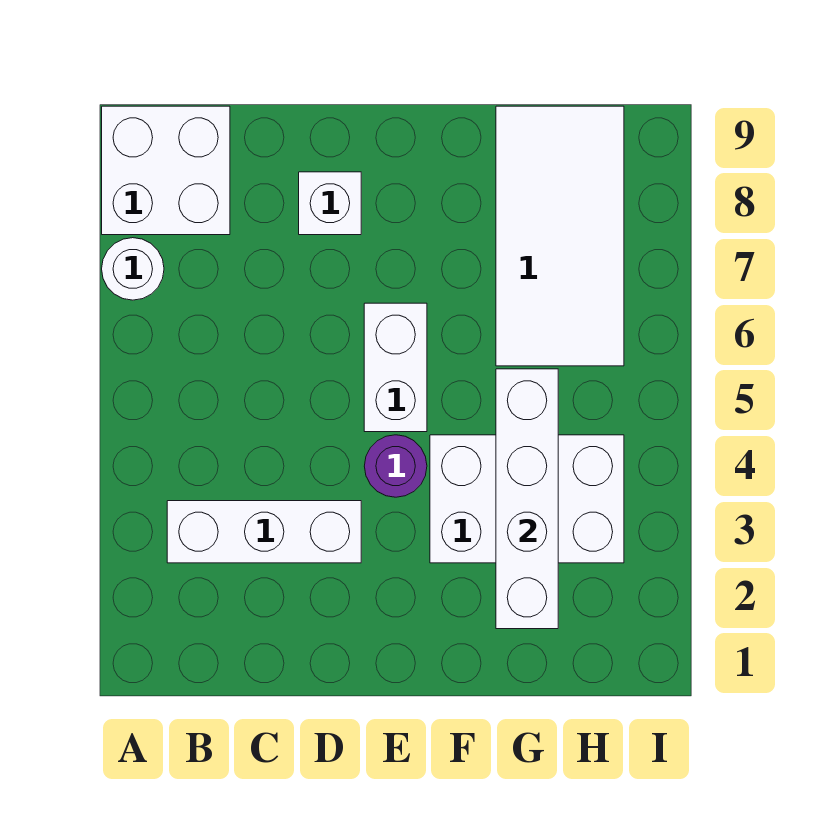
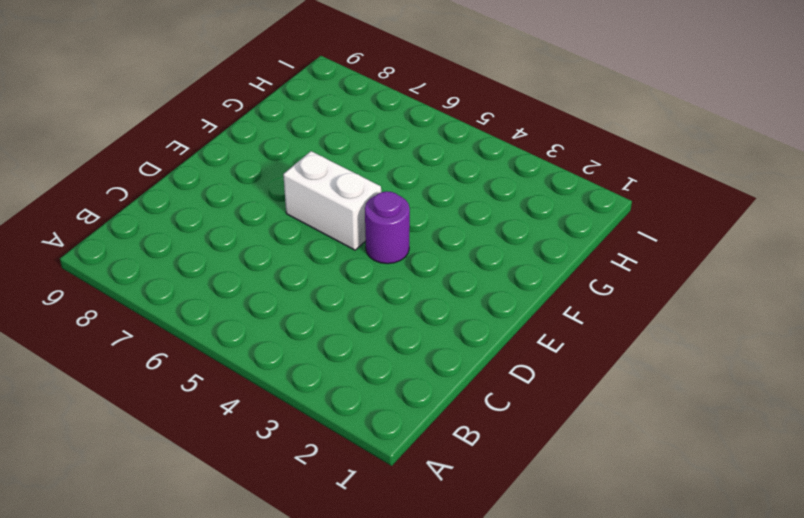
none -> white round brick A7 level 1
none -> white brick A8:B9 level 1

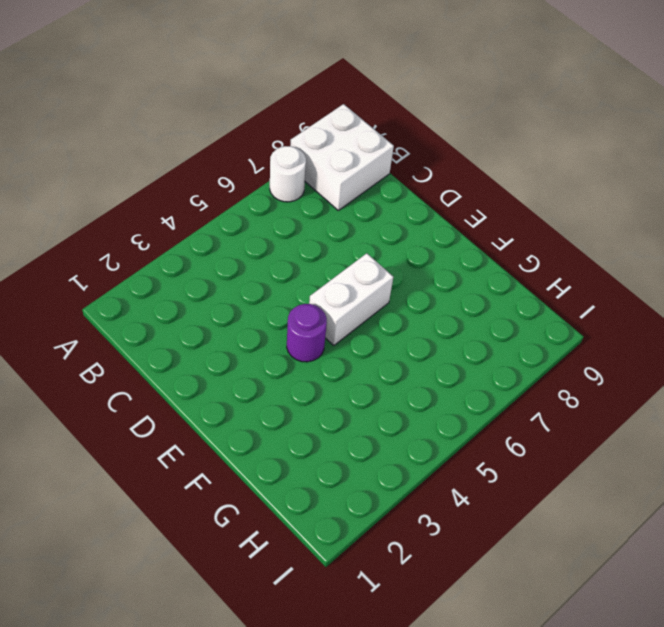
none -> white brick B3:D3 level 1
none -> white brick D8 level 1

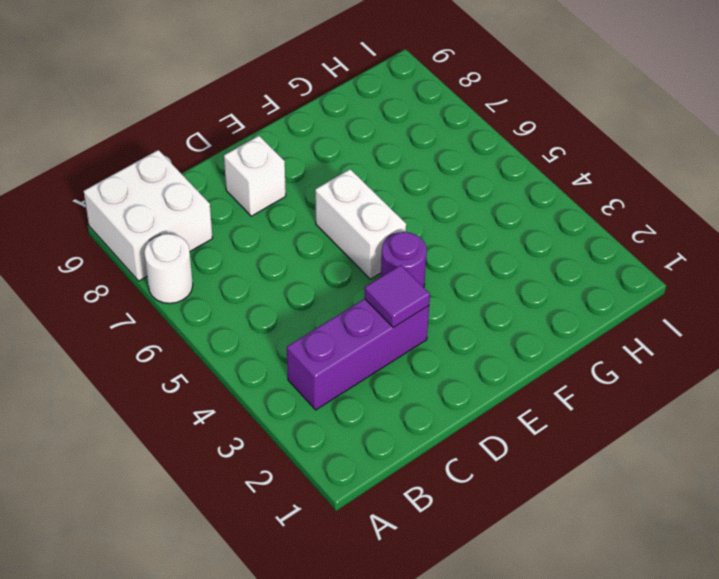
purple brick B3:D3 level 1 -> white brick B3:D3 level 1
purple tile D3 level 2 -> none
none -> white brick F3:H4 level 1
none -> white tile G6:H9 level 1

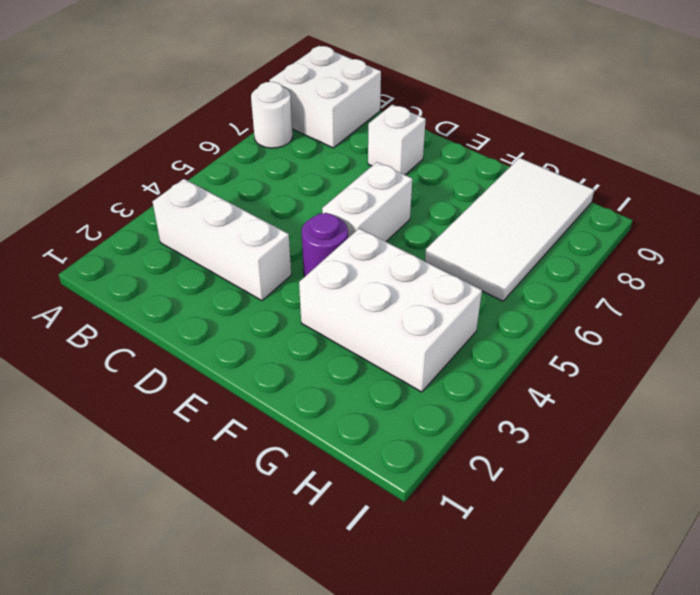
none -> white brick G2:G5 level 2

